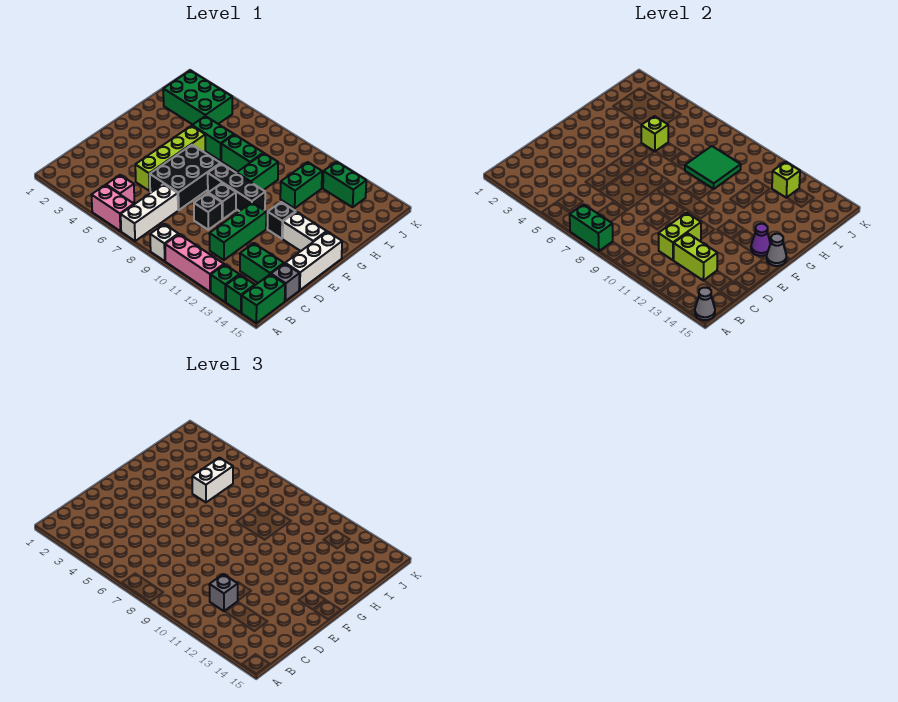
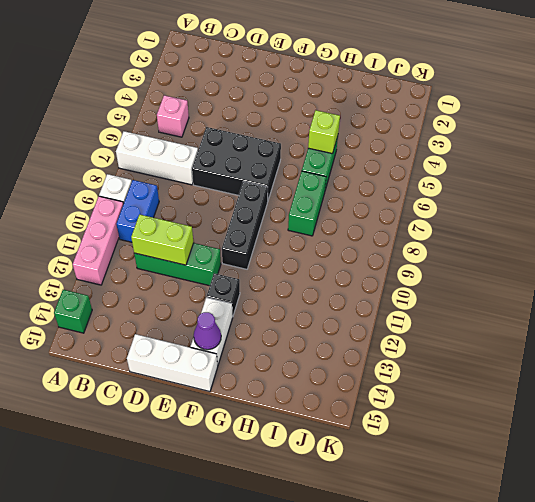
blue brick B9:B10 level 1 -> none
none -> pink brick A5:A6 level 1
none -> green brick A13 level 1
none -> green brick A15:B15 level 1
none -> green brick C13:C14 level 1

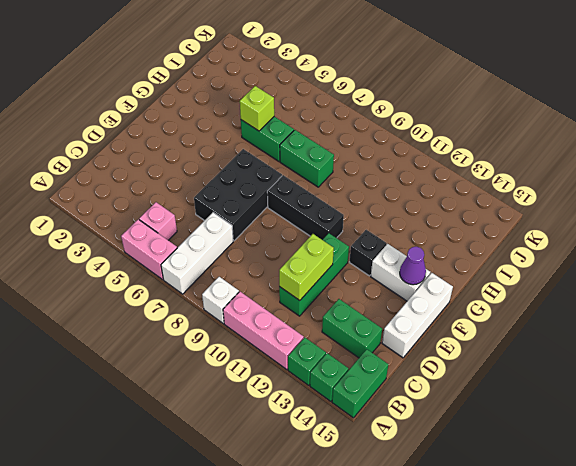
none -> grey brick C15 level 1
none -> lime brick D5:G5 level 1
none -> black brick D9 level 1
none -> black brick E9 level 1

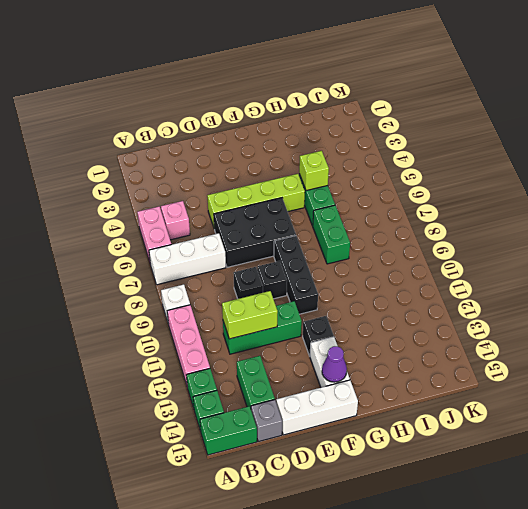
none -> green brick G9:H9 level 1
none -> green brick H11:I11 level 1
none -> green brick I2:J4 level 1
none -> green brick J12:J13 level 1

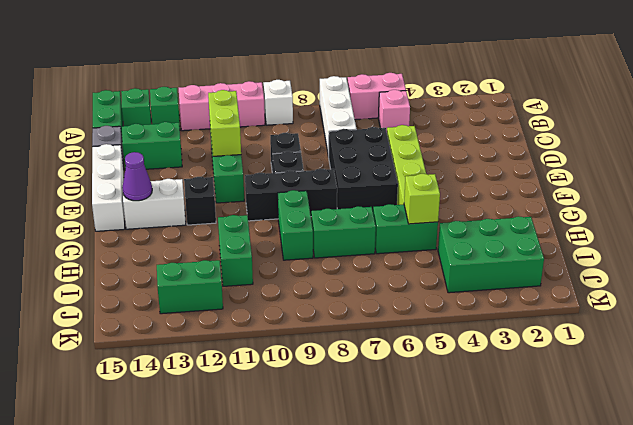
none -> green brick A7:A8 level 2
none -> grey cone A15 level 2
none -> lime brick C12:C13 level 2
none -> grey cone F15 level 2

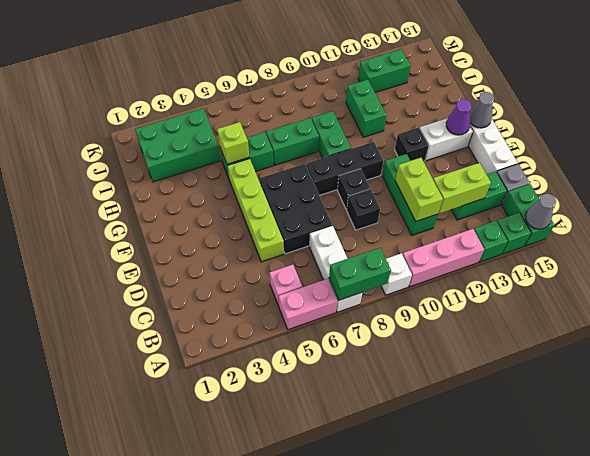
none -> green tile H8:I9 level 2
none -> lime brick J12 level 2
none -> grey brick C11 level 3
none -> white brick H5:I5 level 3

